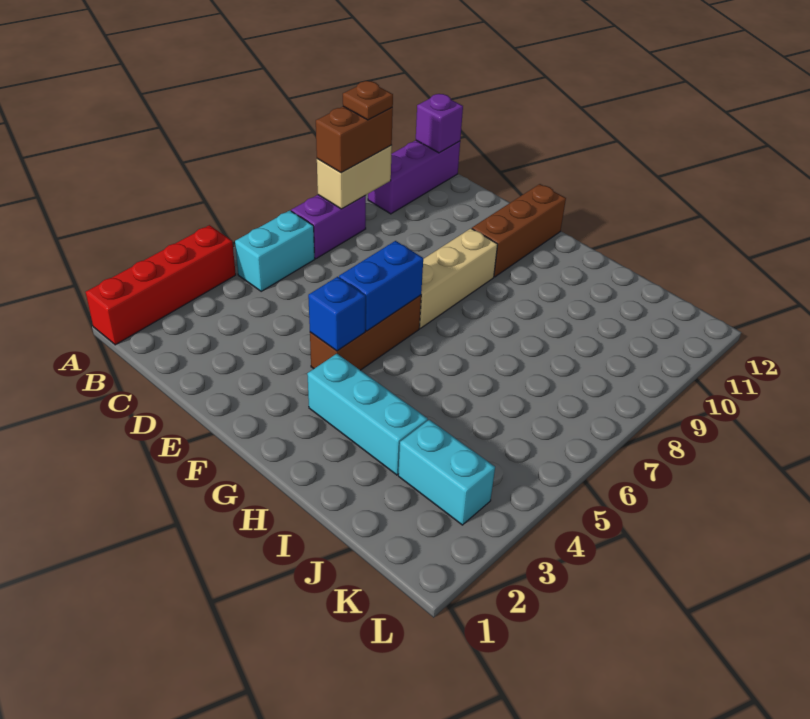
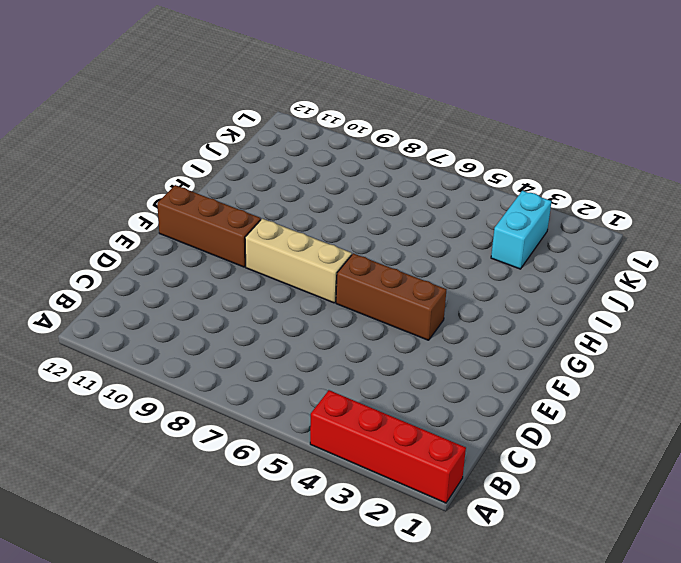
none -> cyan brick B5:B6 level 1
none -> purple brick B7:B8 level 1
none -> purple brick B10:B12 level 1

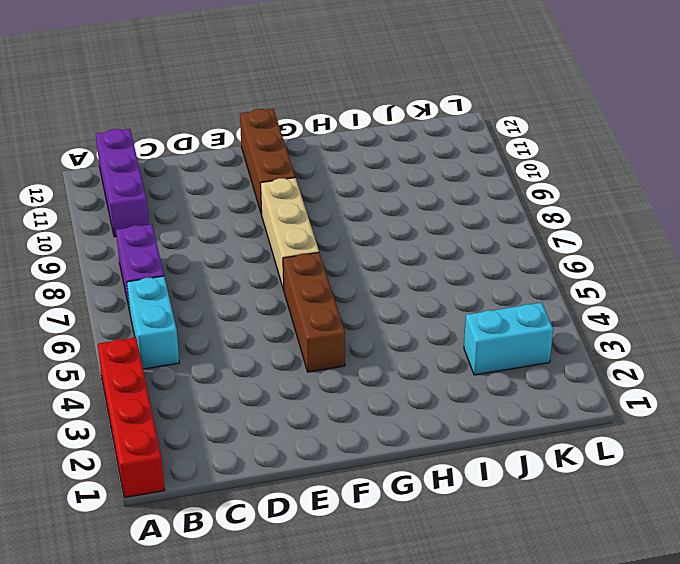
none -> cyan brick G3:I3 level 1
none -> tan brick B8:B9 level 2
none -> purple brick B12 level 2

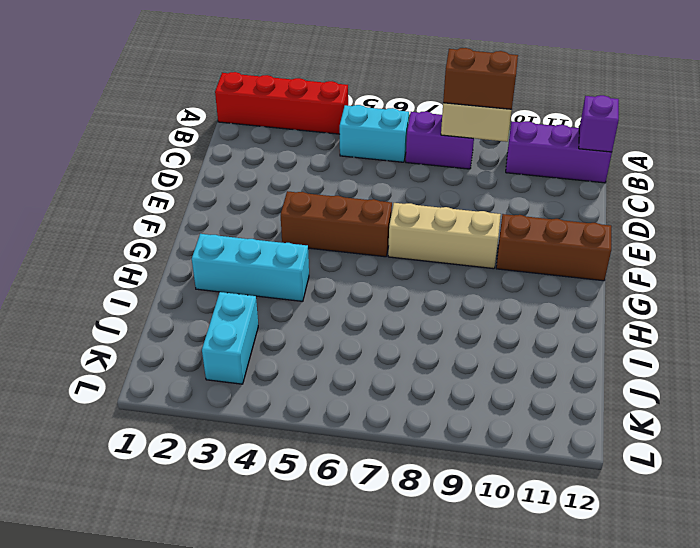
cyan brick H2:H4 level 1 -> cyan brick G3:I3 level 1
none -> blue brick F4 level 2
none -> blue brick F5:F6 level 2
none -> brown plate B9 level 4

